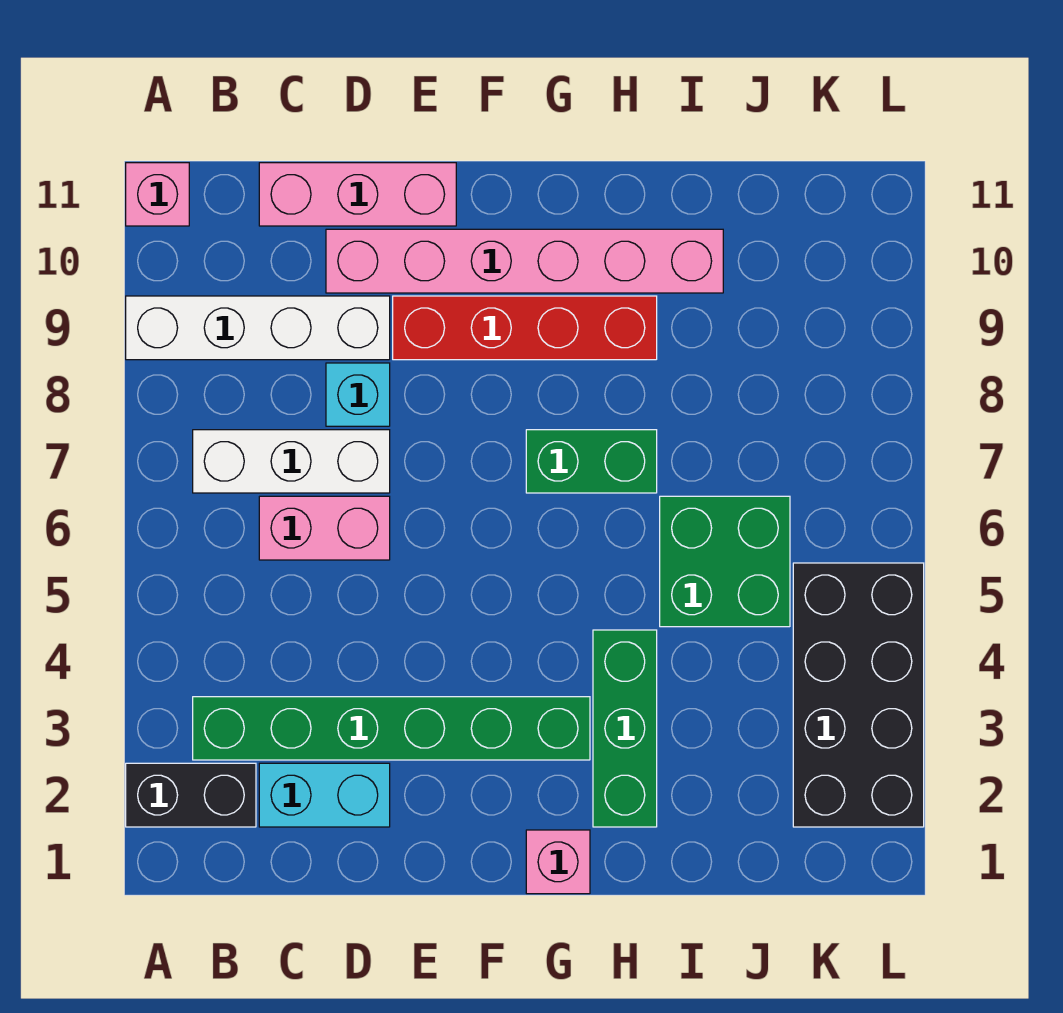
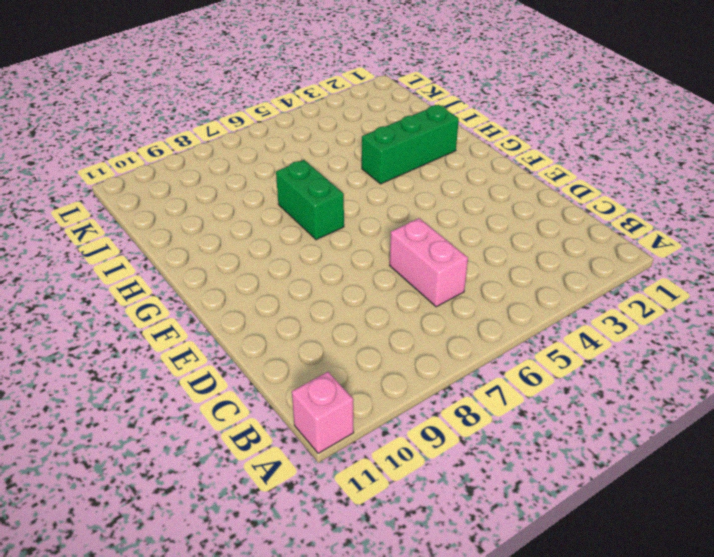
none -> black brick A2:B2 level 1
none -> white brick A9:D9 level 1
none -> green brick B3:G3 level 1

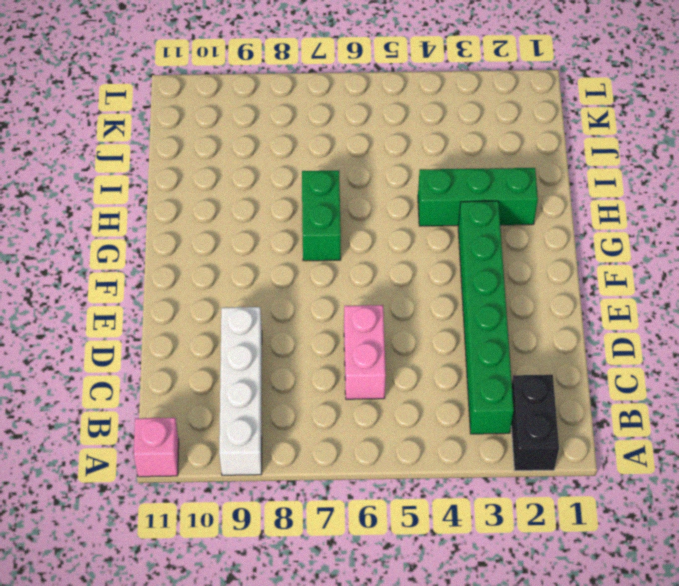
none -> white brick B7:D7 level 1
none -> cyan brick C2:D2 level 1
none -> pink brick C11:E11 level 1

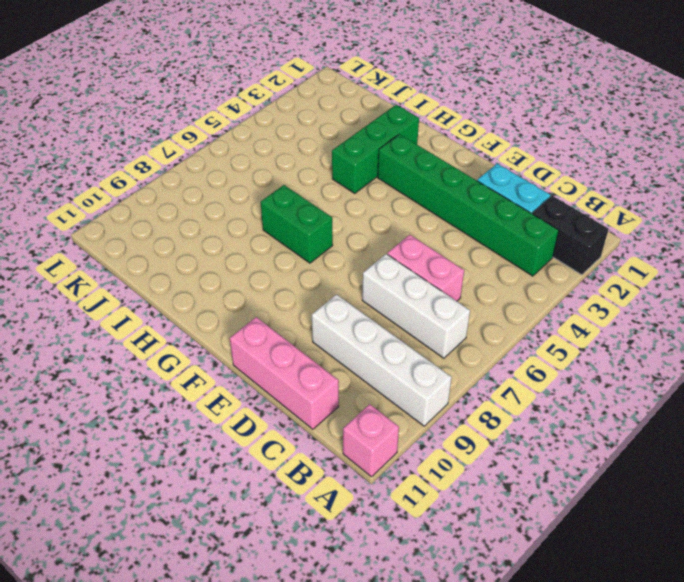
none -> cyan brick D8 level 1
none -> pink brick D10:I10 level 1
none -> red brick E9:H9 level 1

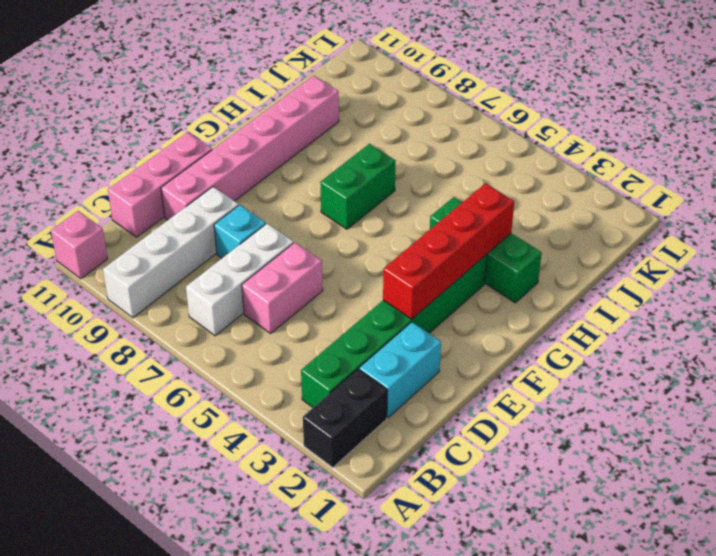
red brick E3:H3 level 2 -> red brick E9:H9 level 1
none -> pink brick G1 level 1
none -> green brick I5:J6 level 1
none -> black brick K2:L5 level 1

